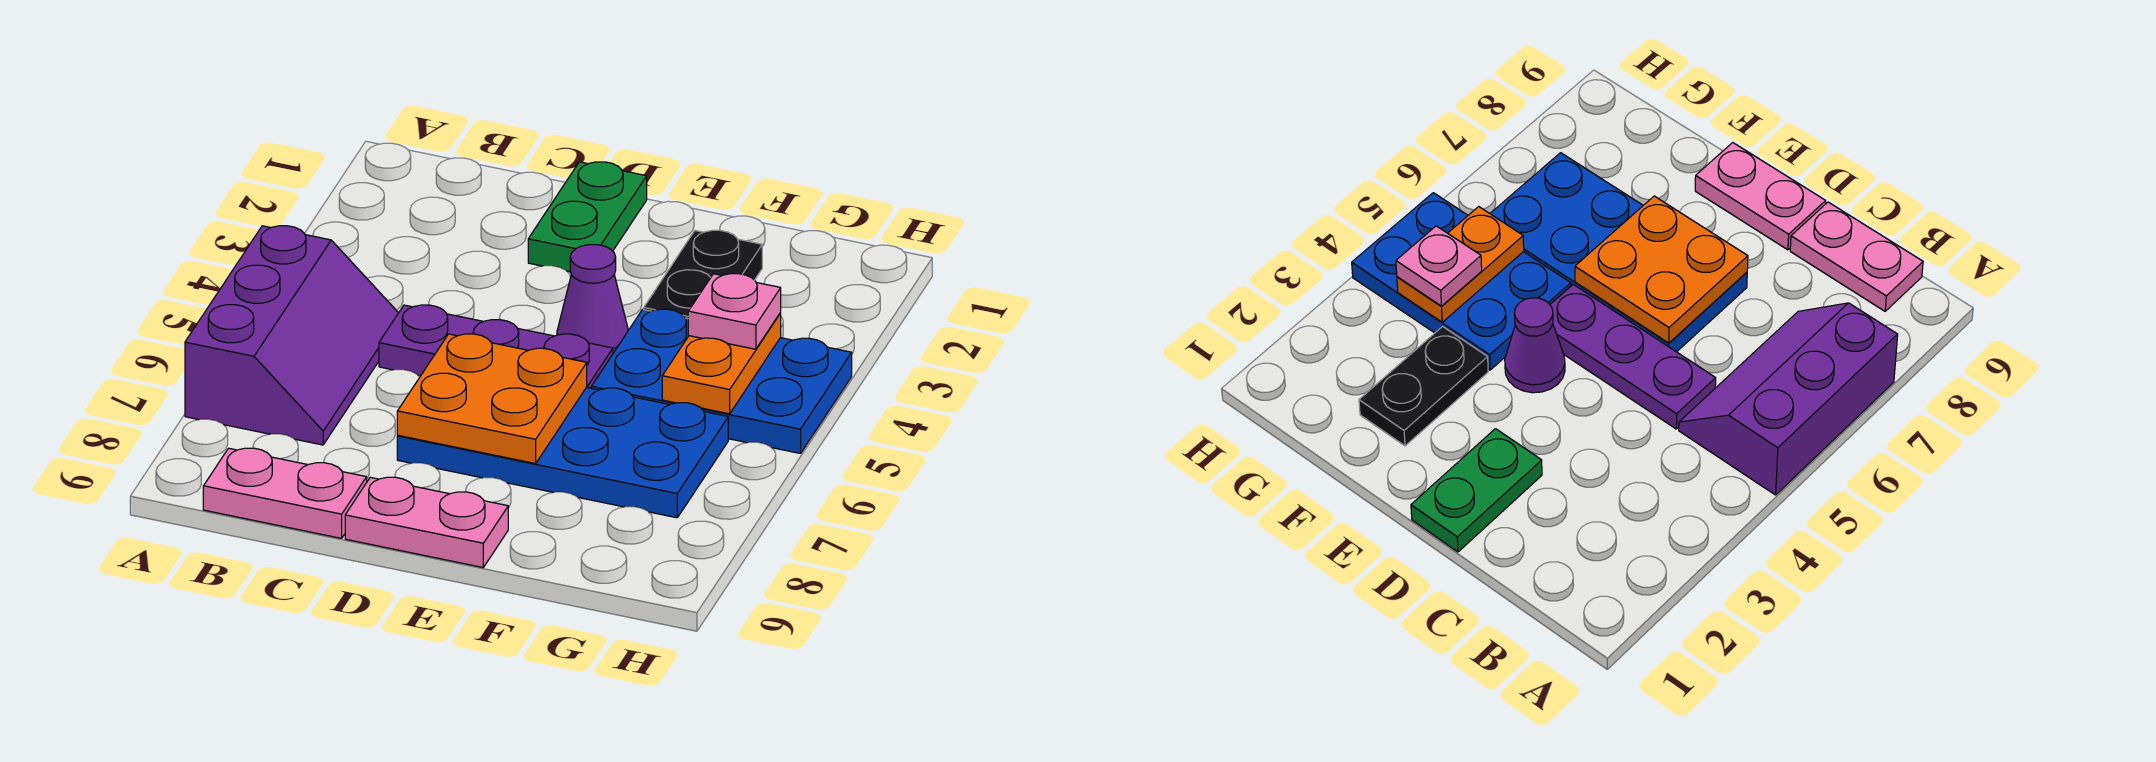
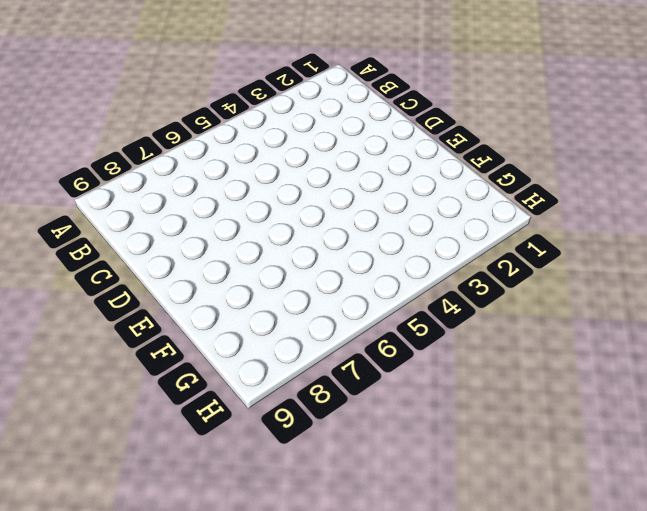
none -> purple slope A5:B7 level 1 top A
none -> pink plate B9:C9 level 1
none -> purple plate C5:E5 level 1

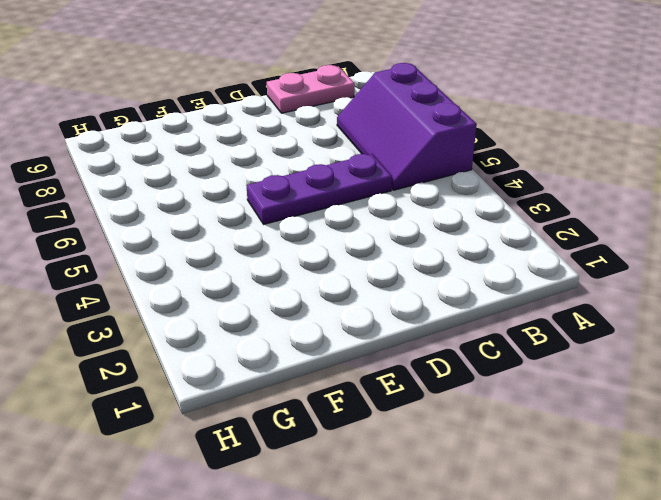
none -> green plate D1:D2 level 1
none -> blue plate D6:G7 level 1
none -> pink plate D9:E9 level 1

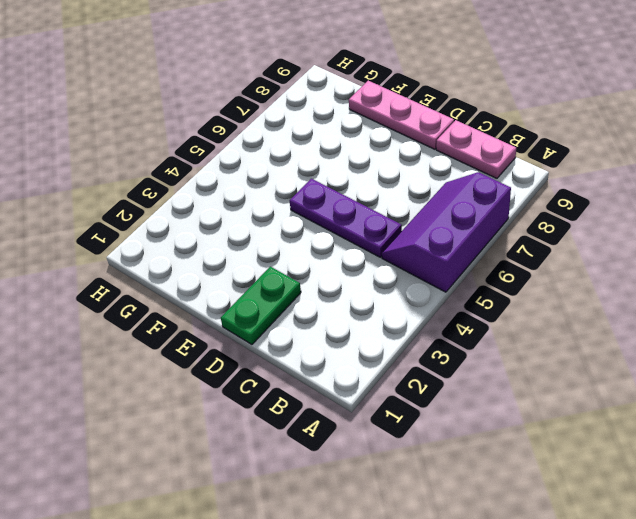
pink plate D9:F9 level 1 -> pink plate D9:E9 level 1
none -> blue plate D6:G7 level 1
none -> purple cone E4 level 1
none -> black plate F2:F3 level 1

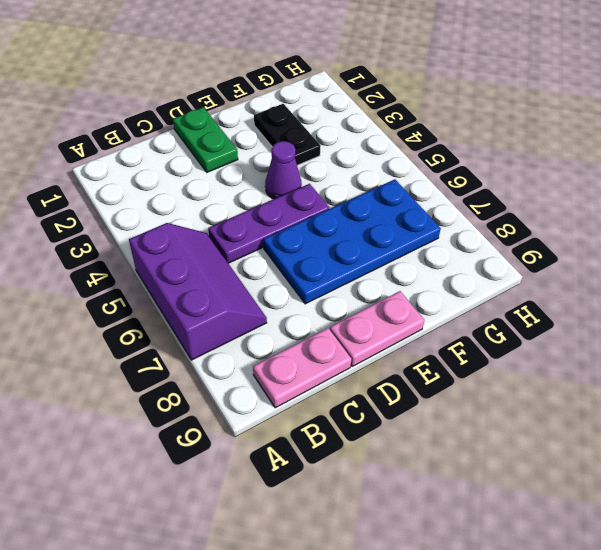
none -> blue plate F4:H5 level 1
none -> orange plate D6:E7 level 2
none -> orange plate G4:G5 level 2

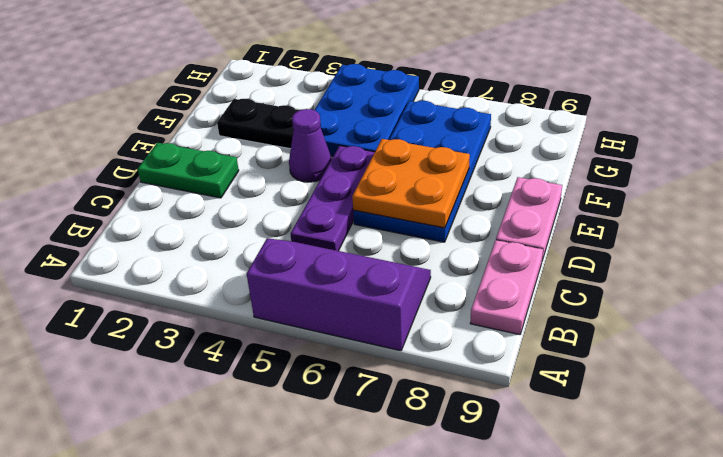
none -> orange plate G4:G5 level 2
none -> pink plate G4 level 3

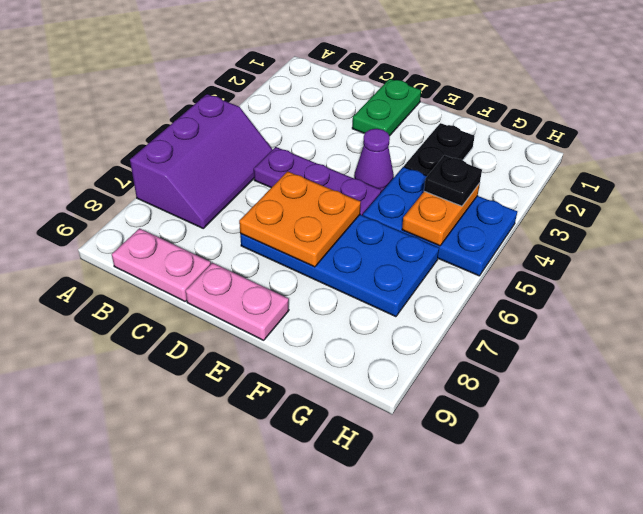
black plate G4 level 3 -> pink plate G4 level 3

